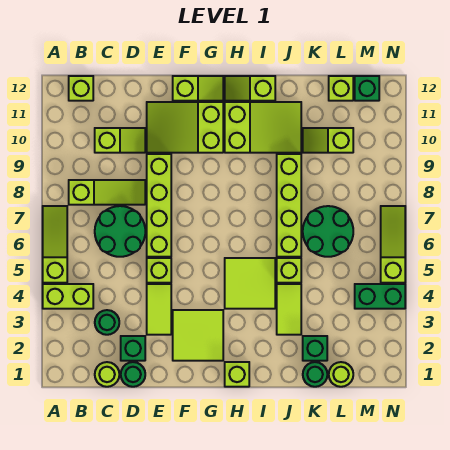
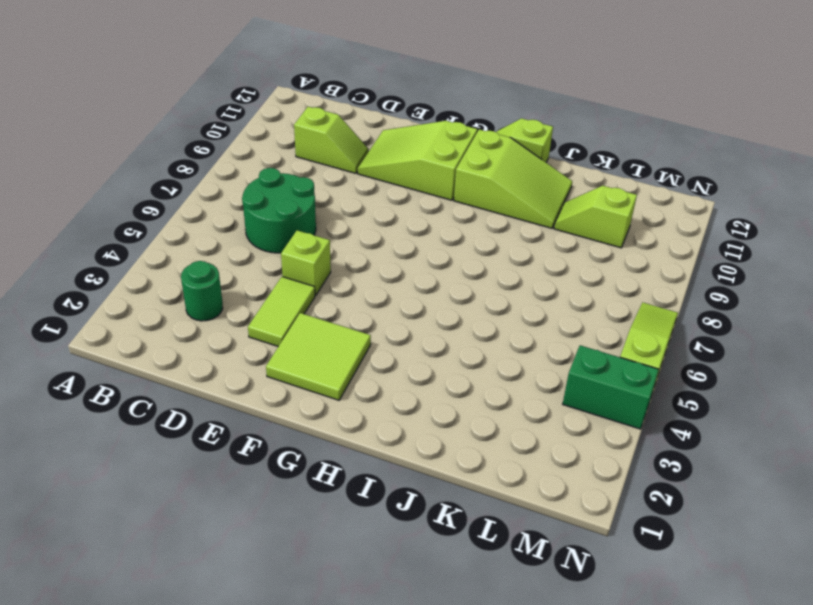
none -> lime brick A4:B4 level 1
none -> lime slope A5:A7 level 1 top 5
none -> lime slope B8:D8 level 1 top B
none -> lime brick B12 level 1

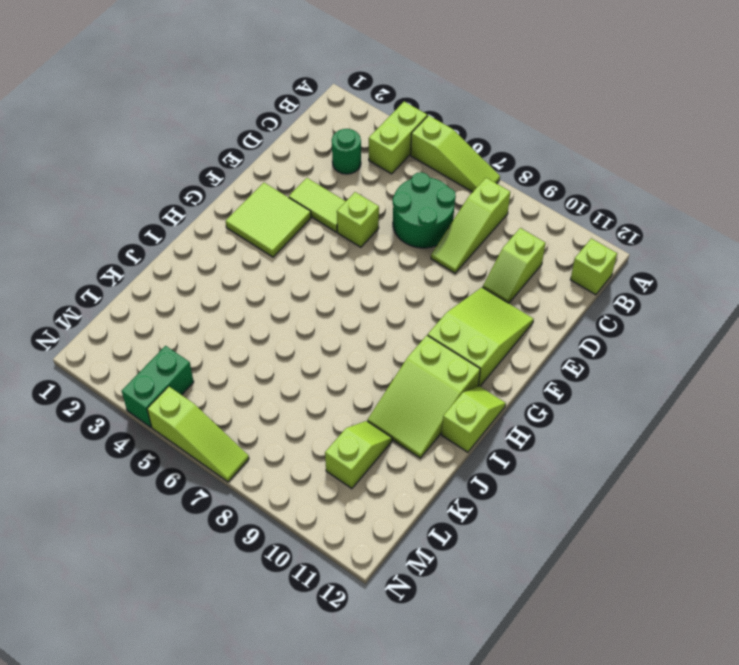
none -> lime round brick C1 level 1
none -> green round brick D1 level 1
none -> green brick D2 level 1
none -> lime brick E6:E9 level 1

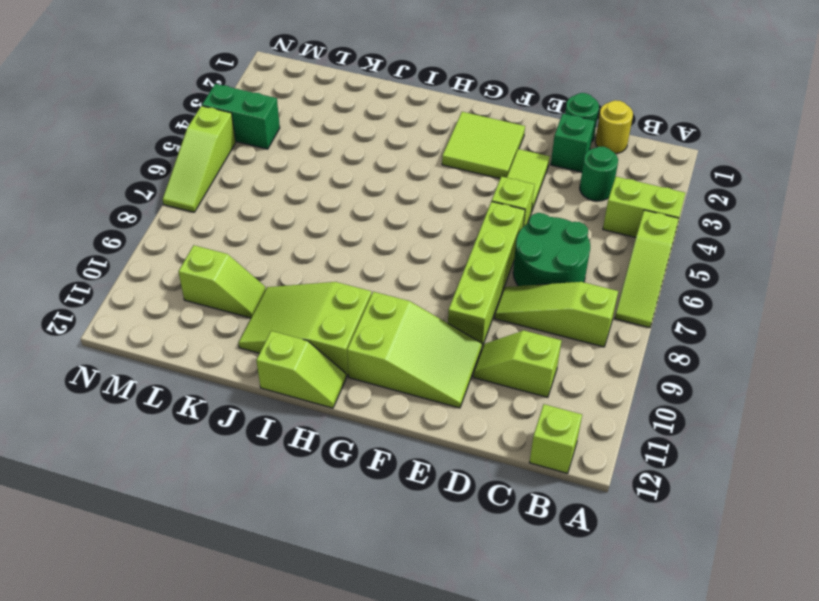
yellow round brick C1 level 1 -> lime round brick C1 level 1
none -> lime slope F12:G12 level 1 top F
none -> lime brick H1 level 1
none -> lime tile H4:I5 level 1
none -> lime tile J3:J4 level 1

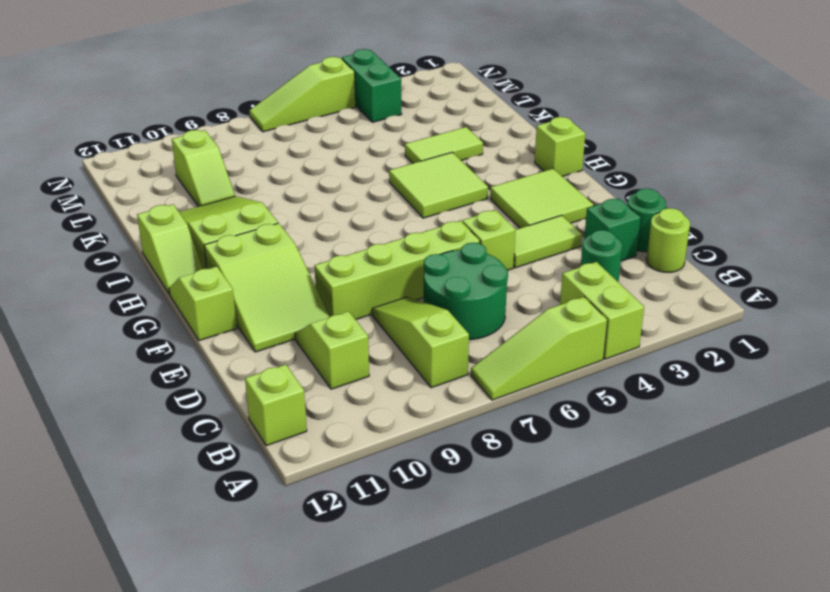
none -> lime brick J5 level 1
none -> lime brick J6:J9 level 1
none -> green round brick K1 level 1
none -> green brick K2 level 1

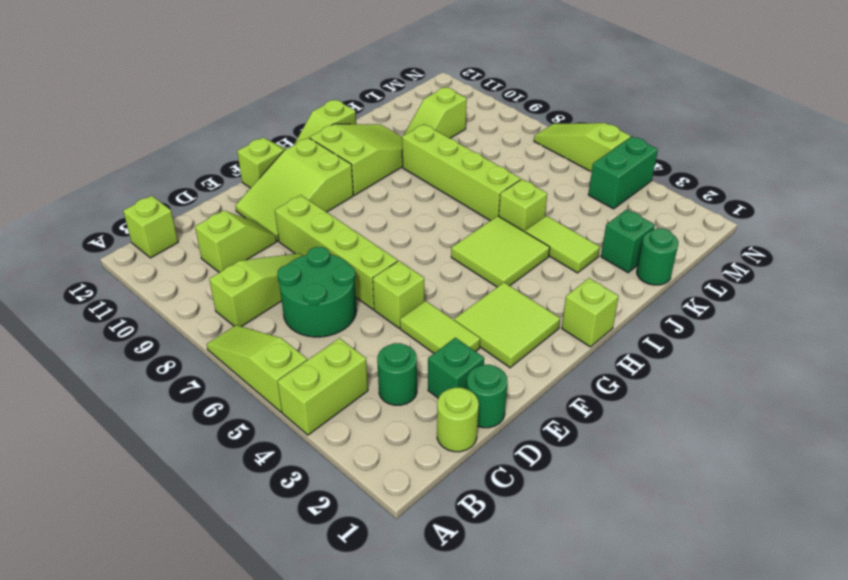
none -> green round brick K6:L7 level 1
none -> lime round brick L1 level 1
none -> lime brick L12 level 1
none -> green brick M12 level 1

